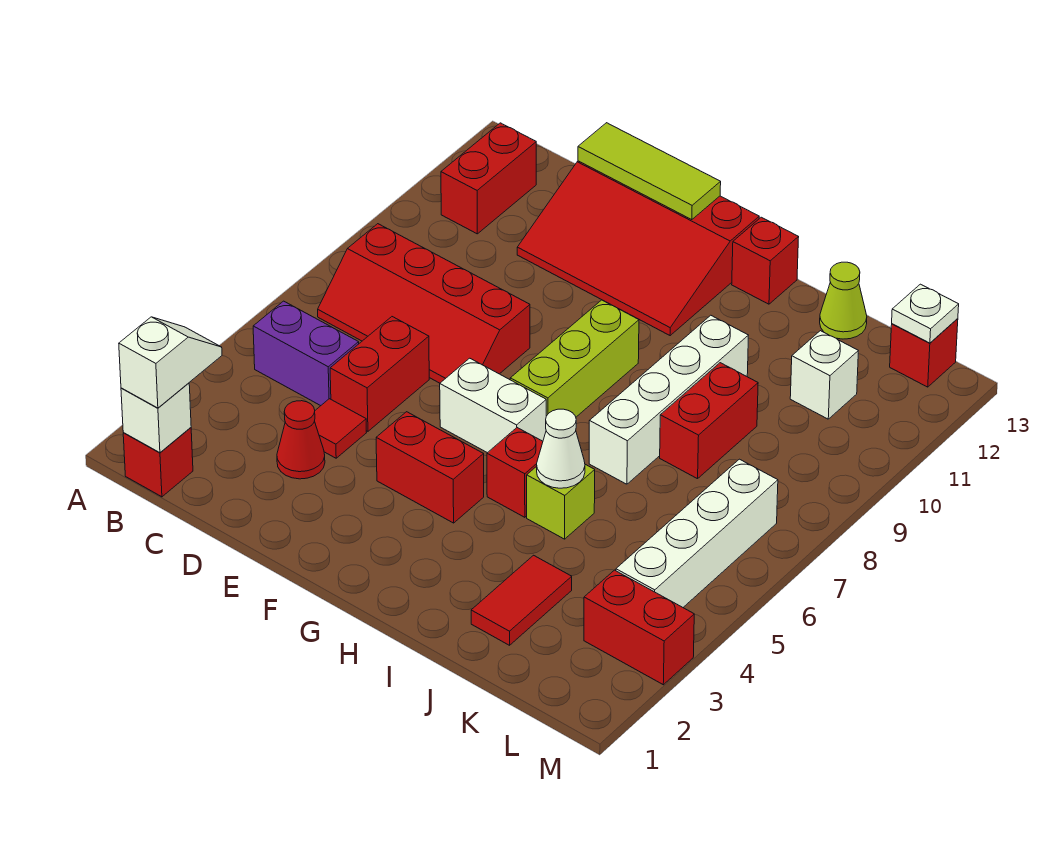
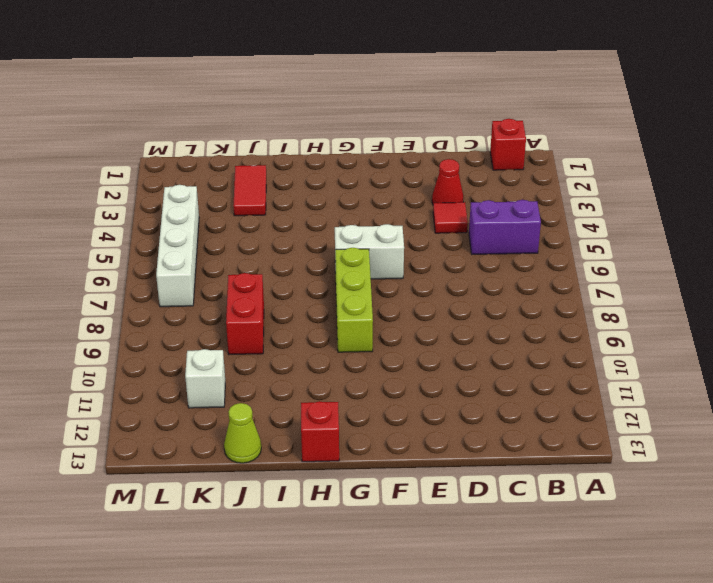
none -> red slope B7:E8 level 1 top 8
none -> red brick B11:B12 level 1
none -> red brick D5:D6 level 1

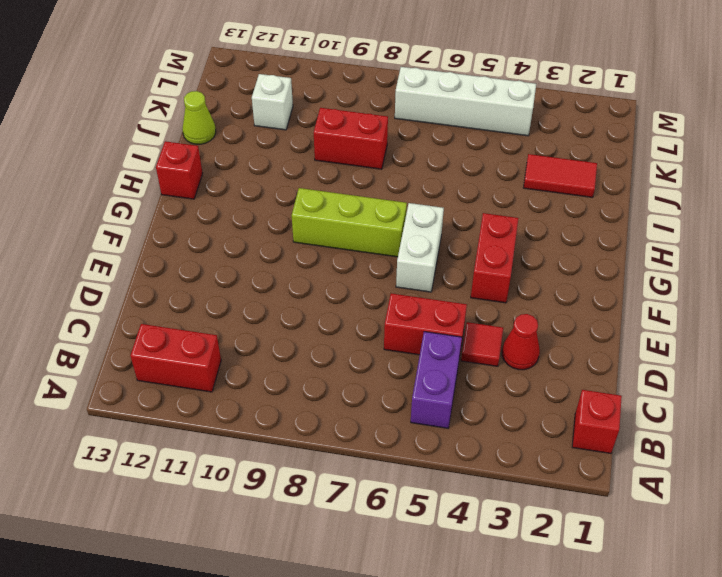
none -> red slope B7:E8 level 1 top 8
none -> red slope D11:G13 level 1 top 13
none -> red brick H5 level 1

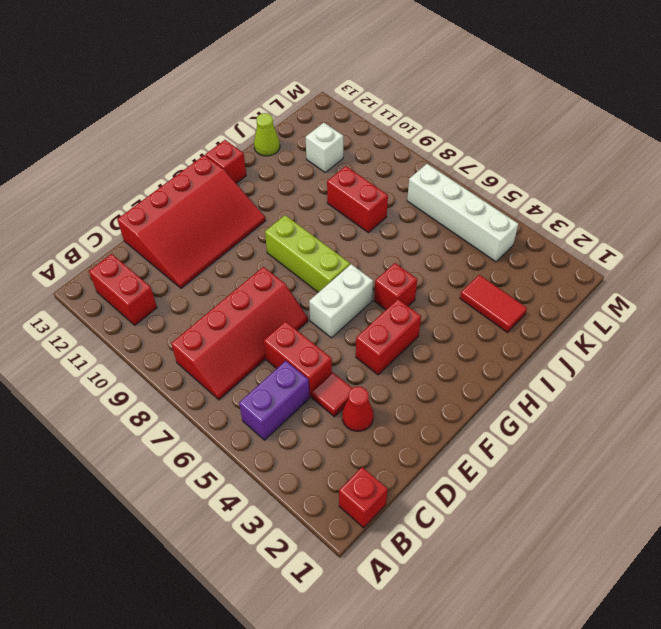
none -> lime brick I5 level 1
none -> white brick I7:I10 level 1
none -> red brick L3:M3 level 1

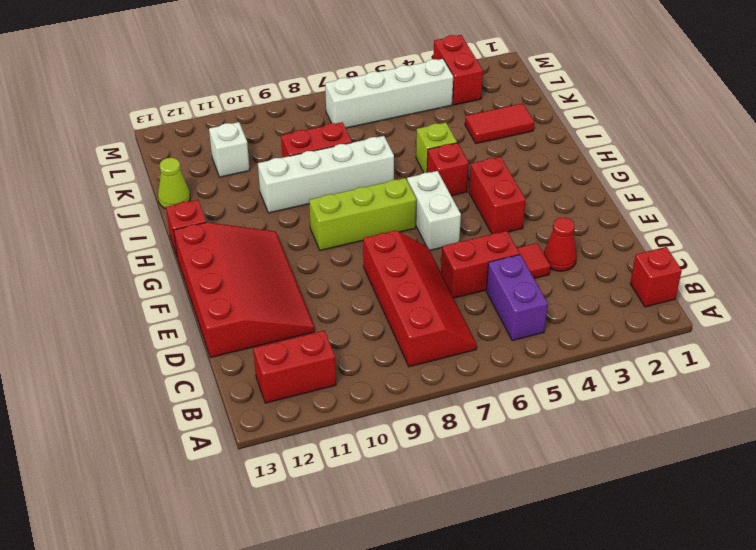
none -> red brick L13 level 1
none -> white brick B1 level 2
none -> lime tile D13:F13 level 2

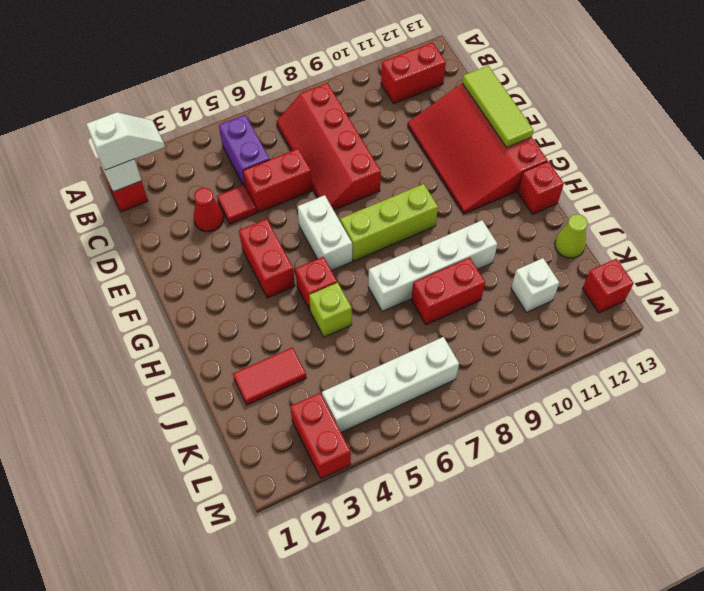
none -> white cone I5 level 2
none -> white plate L13 level 2

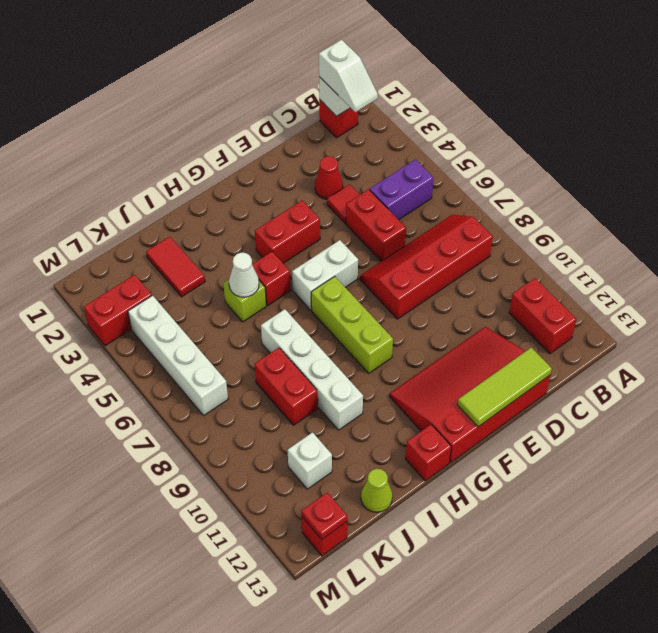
red plate L13 level 2 -> white plate L13 level 2

